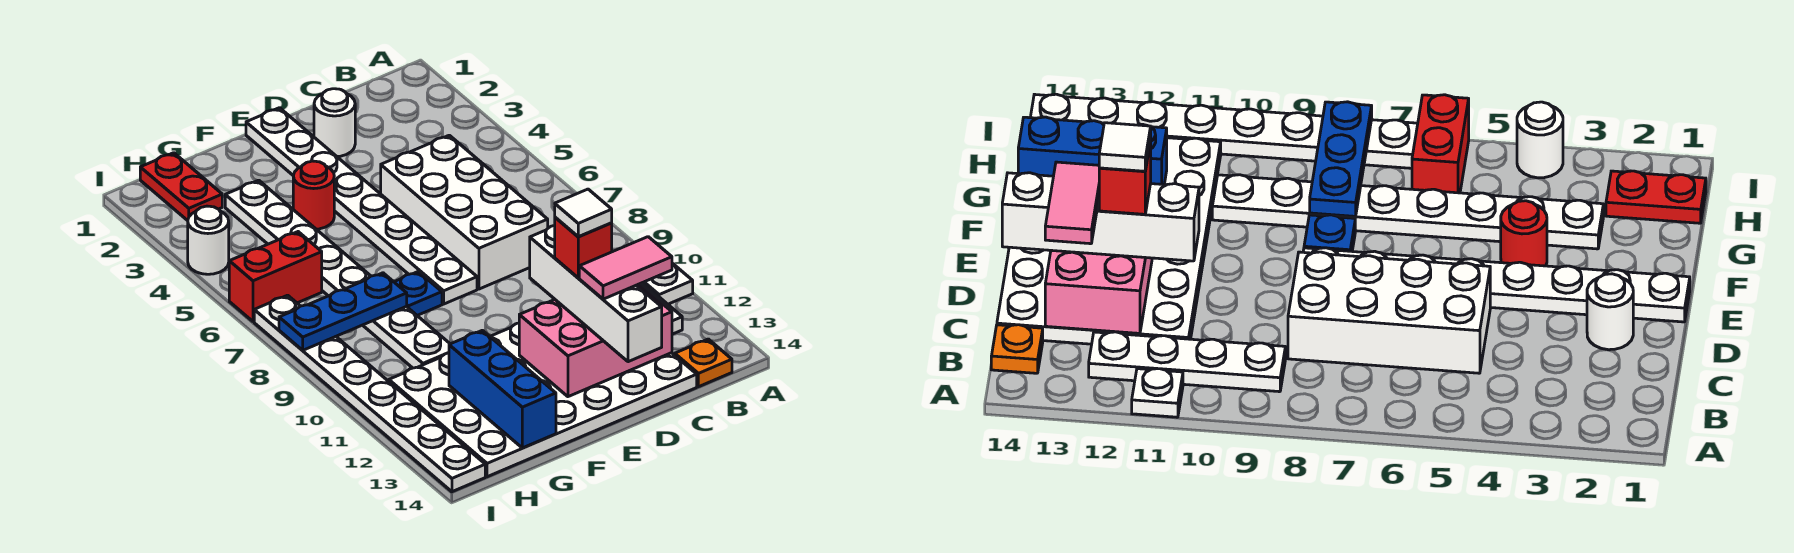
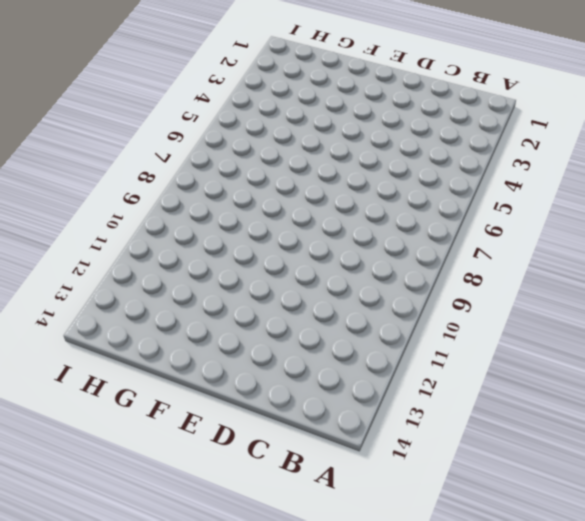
none -> white plate A11 level 1
none -> white plate B9:B12 level 1
none -> orange plate B14 level 1

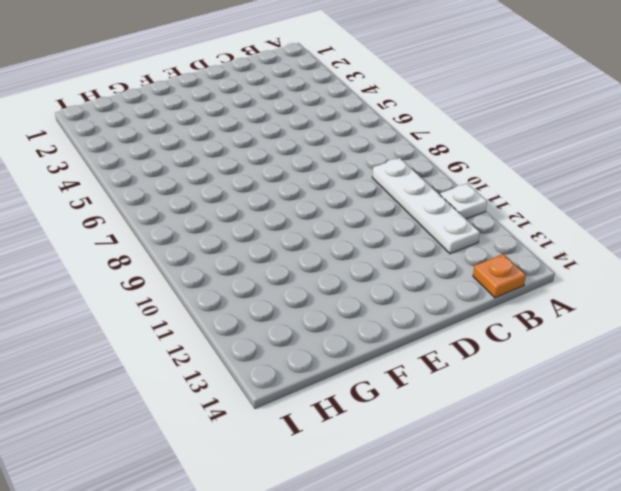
none -> white brick C5:D8 level 1
none -> white plate C11:H14 level 1
none -> white round brick D2 level 1

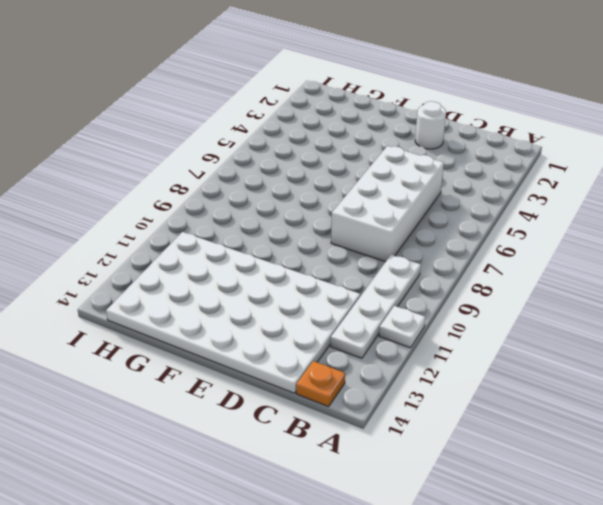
none -> white plate E1:E8 level 1
none -> red round brick F4 level 1
none -> blue plate F8 level 1

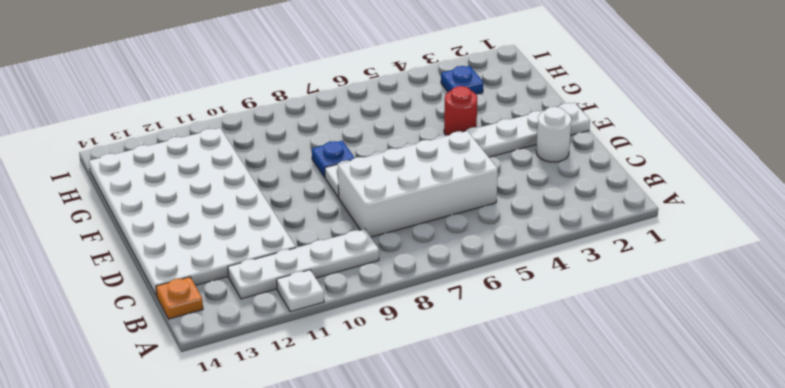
blue plate H3 level 1 -> none
none -> white plate G3:G10 level 1
none -> red plate H1:H2 level 1
none -> red brick H6:I6 level 1

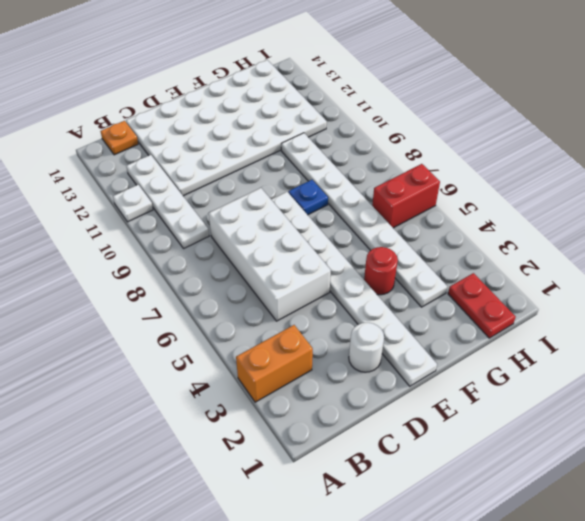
orange brick A3:B3 level 1 -> none
none -> white round brick I4 level 1
none -> white plate I7:I14 level 1
none -> pink brick C12:E13 level 2

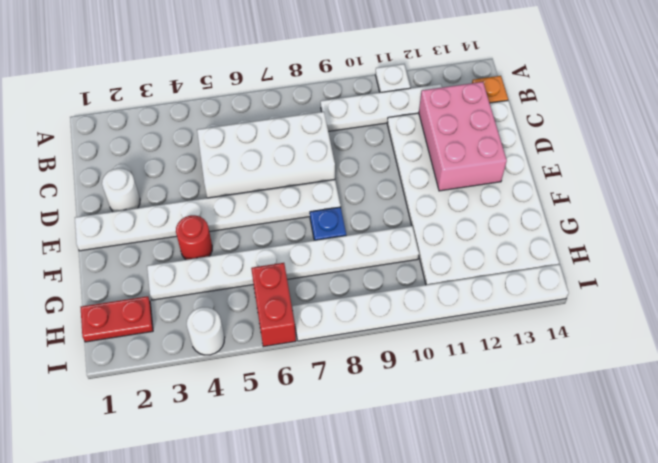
none -> blue plate G8:I8 level 2
none -> blue brick G12:G14 level 2
none -> white brick D11:D14 level 3

